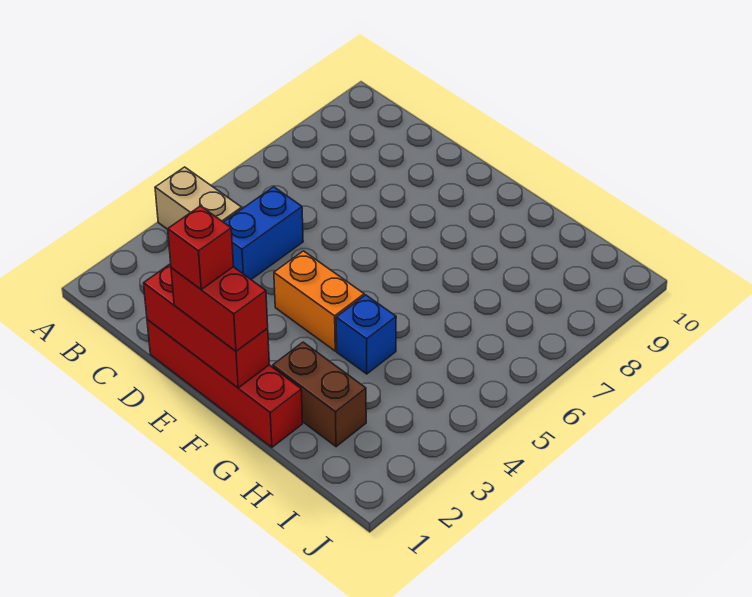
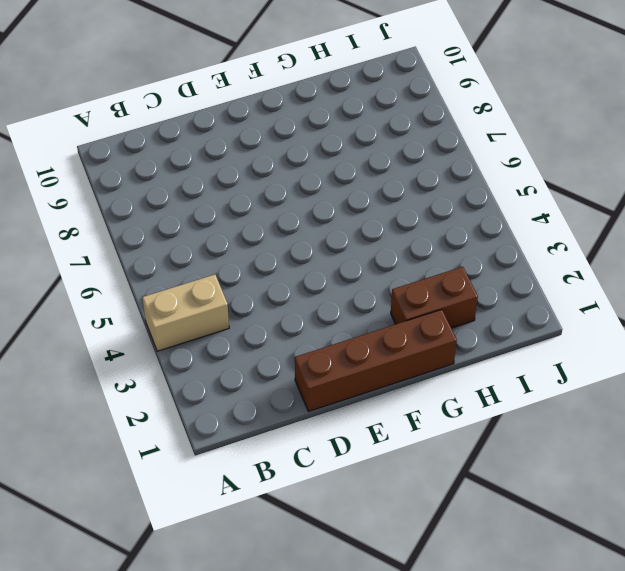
brown brick D1:G1 level 1 -> red brick D1:G1 level 1
none -> blue brick C4:C5 level 1
none -> orange brick E4:F4 level 1

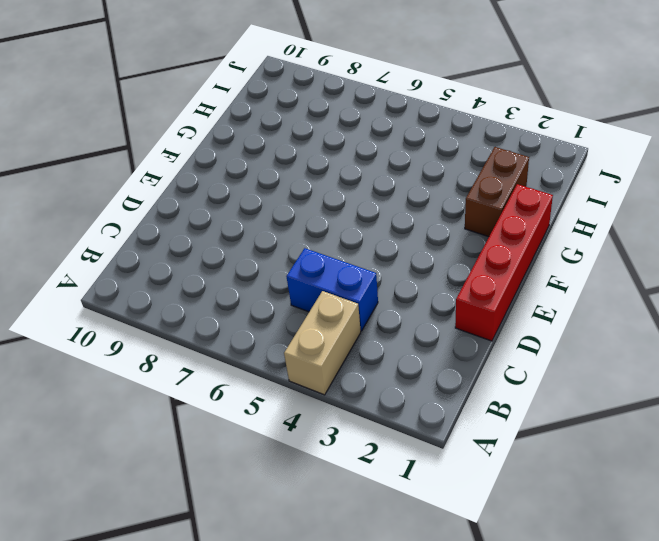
none -> orange brick E4:F4 level 1
none -> blue brick G4 level 1

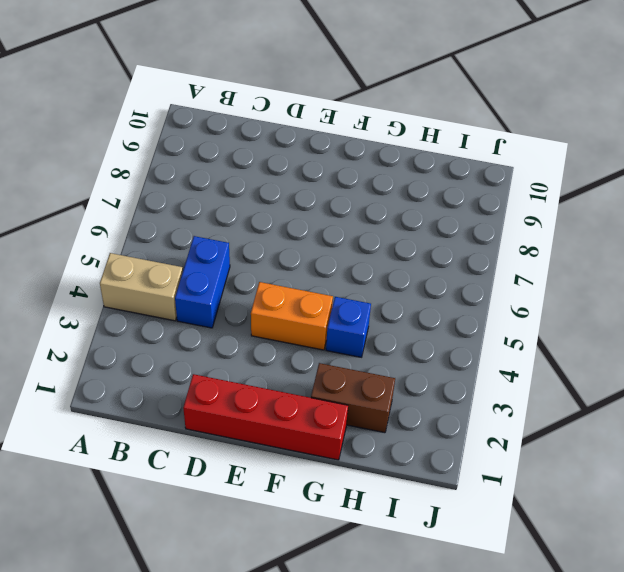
none -> red brick D1:F1 level 2
none -> red brick E1:F1 level 3

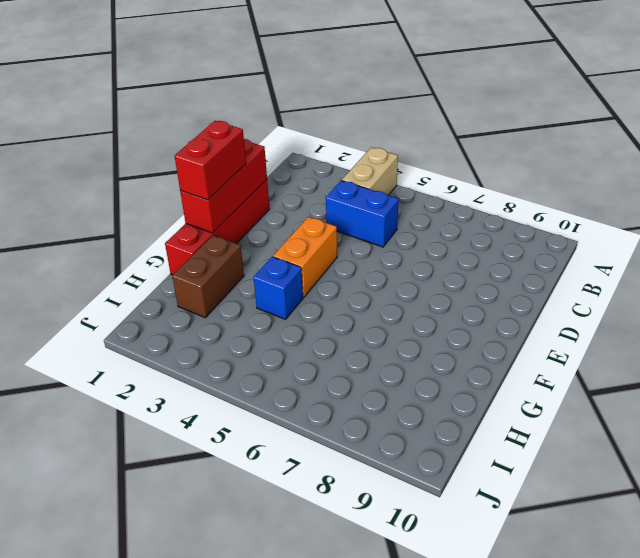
none -> red brick E1 level 4

